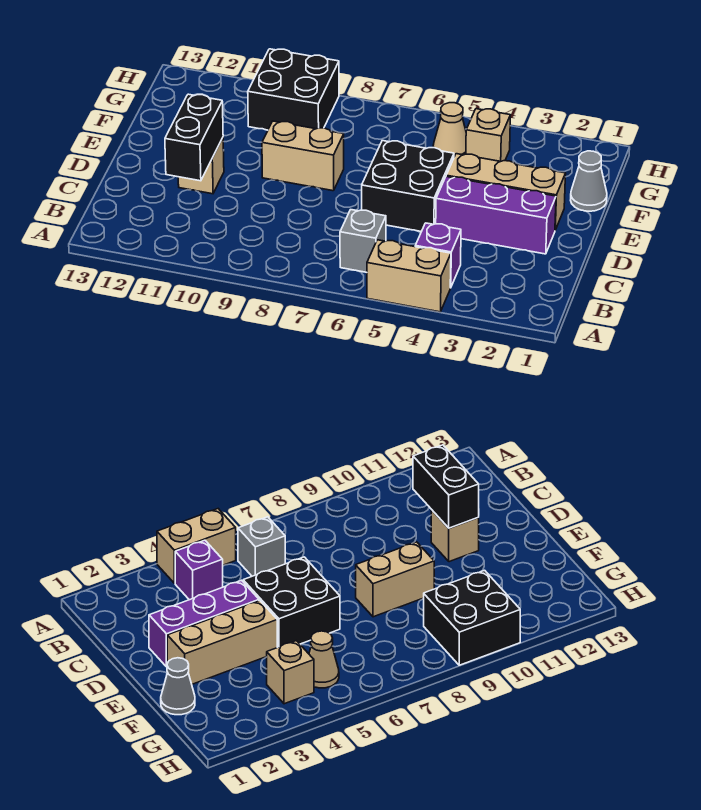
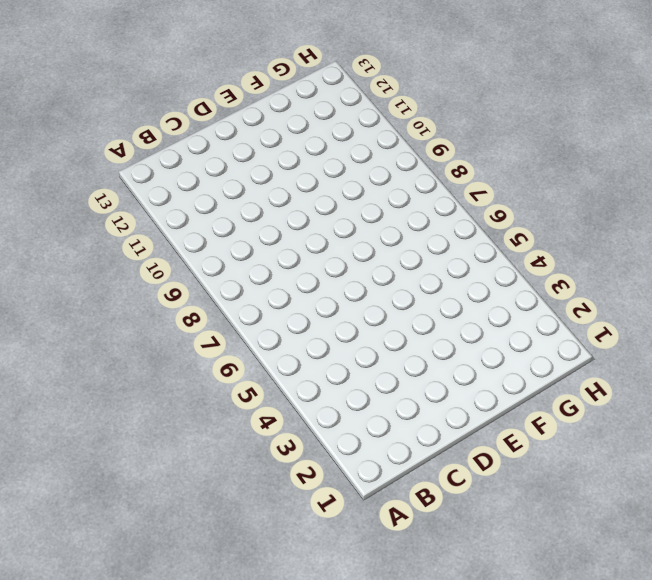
none -> tan brick A4:A5 level 1
none -> purple brick B4 level 1
none -> grey brick B6 level 1

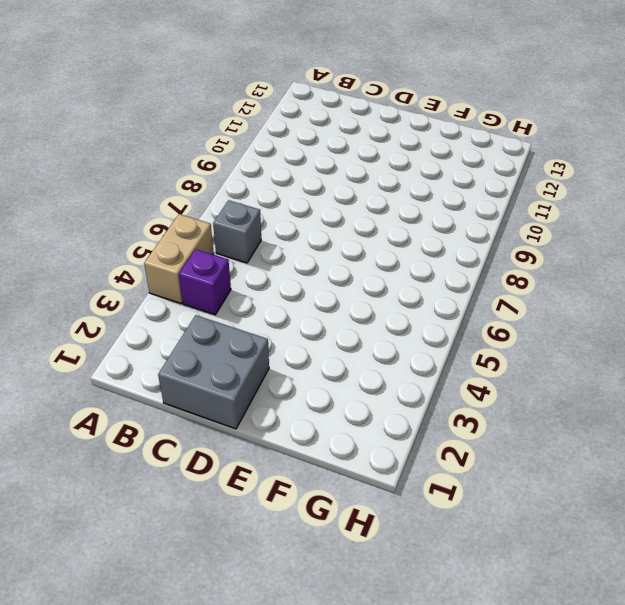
grey brick C1:D2 level 1 -> purple brick D2:D4 level 1
none -> black brick D5:E6 level 1
none -> tan brick D11 level 1
none -> tan brick E2:E4 level 1

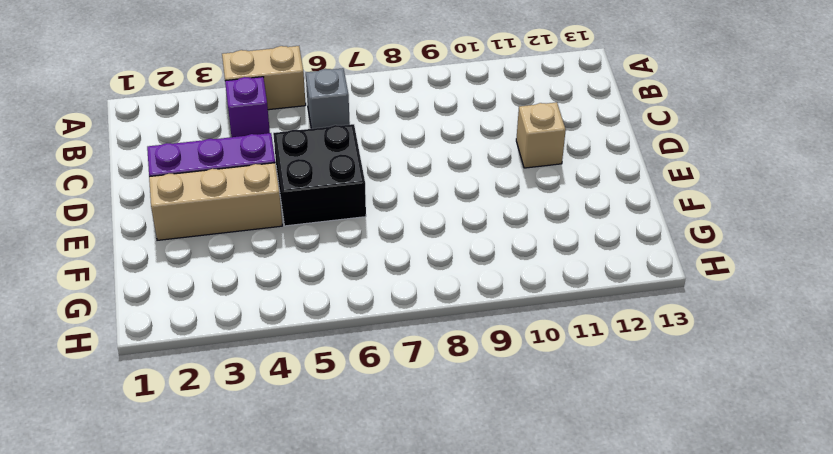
none -> tan brick E8:E9 level 1
none -> grey cone F1 level 1
none -> tan brick G4 level 1

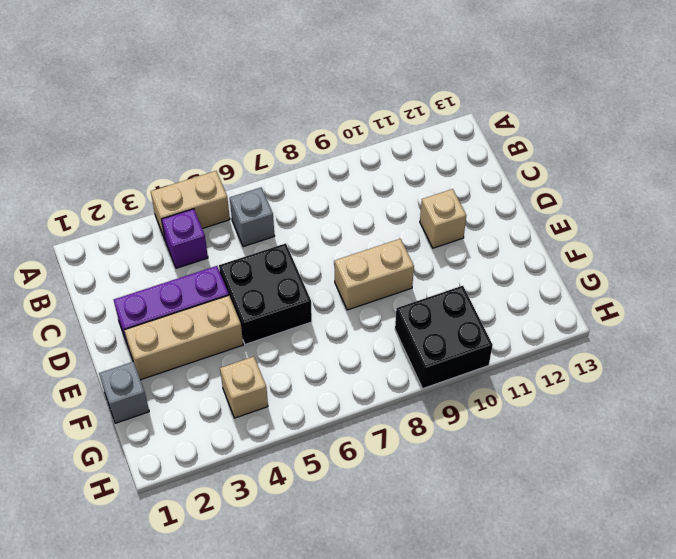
grey brick F1 level 1 -> grey cone F1 level 1
none -> tan cone G5 level 1
none -> black brick C11:D11 level 2

